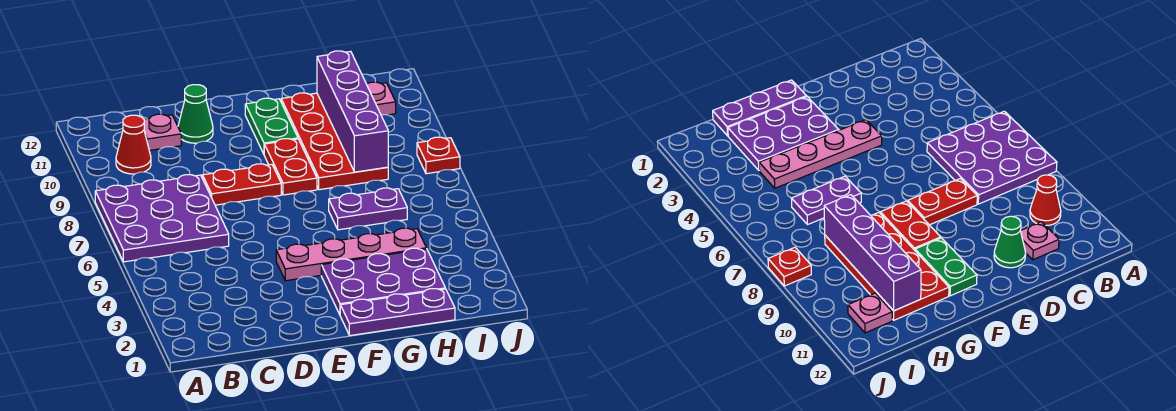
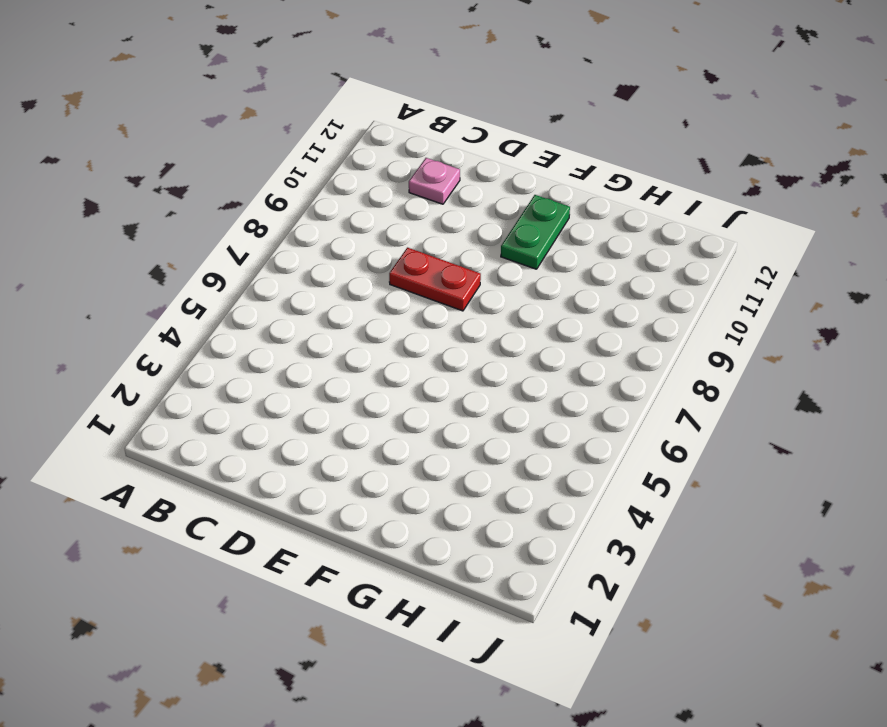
none -> purple plate A6:C8 level 1
none -> red cone B10 level 1
none -> green cone D11 level 1

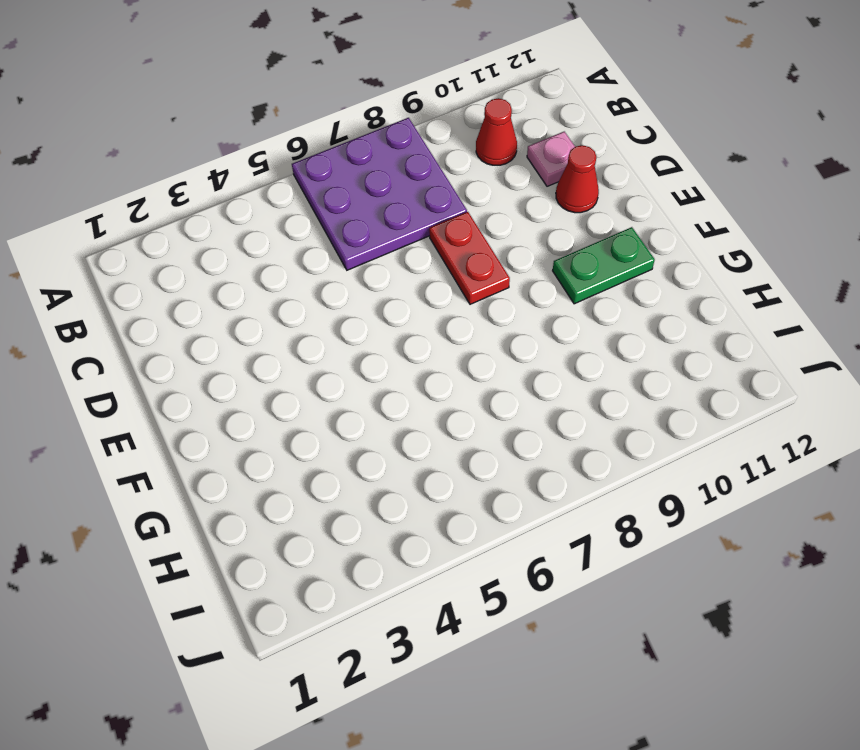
red cone D11 level 1 -> green cone D11 level 1
none -> pink plate E4:H4 level 1
none -> purple plate F1:H1 level 1
none -> purple plate F2:H3 level 1

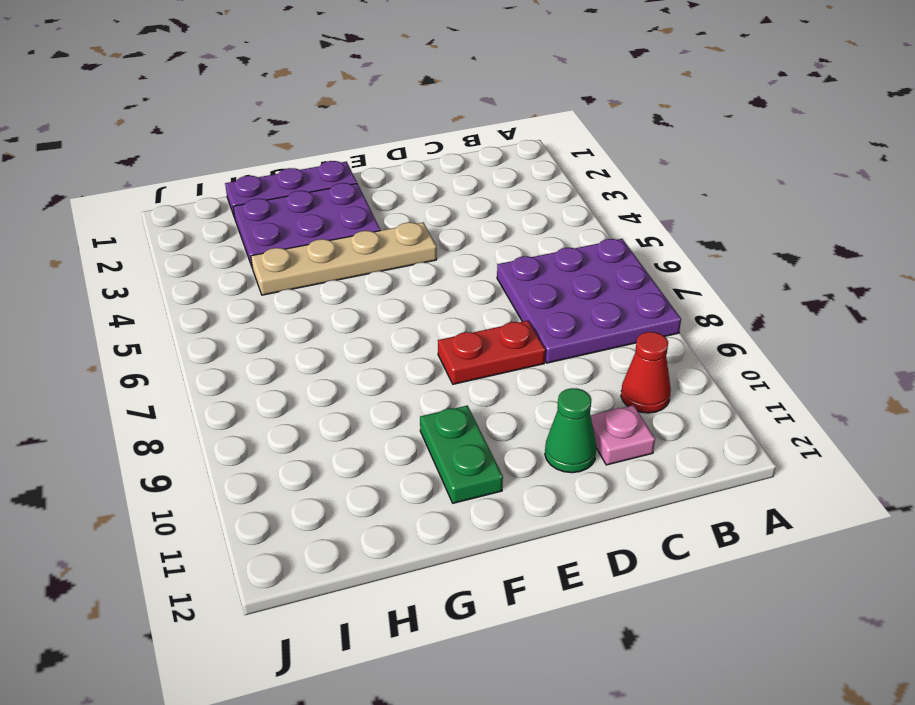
tan plate E4:H4 level 1 -> pink plate E4:H4 level 1
none -> red plate F8:F9 level 1
none -> purple plate G6:H6 level 1
none -> red plate G8:H11 level 1

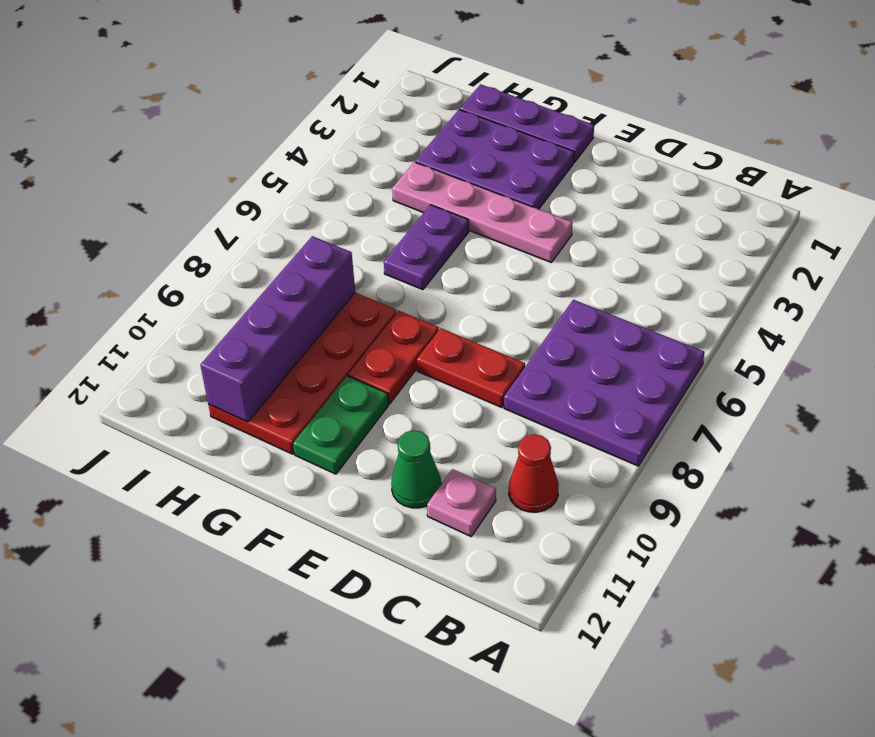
purple plate G5:G6 level 1 -> purple plate G6:H6 level 1
none -> pink plate I11 level 1
none -> red plate J8 level 1

